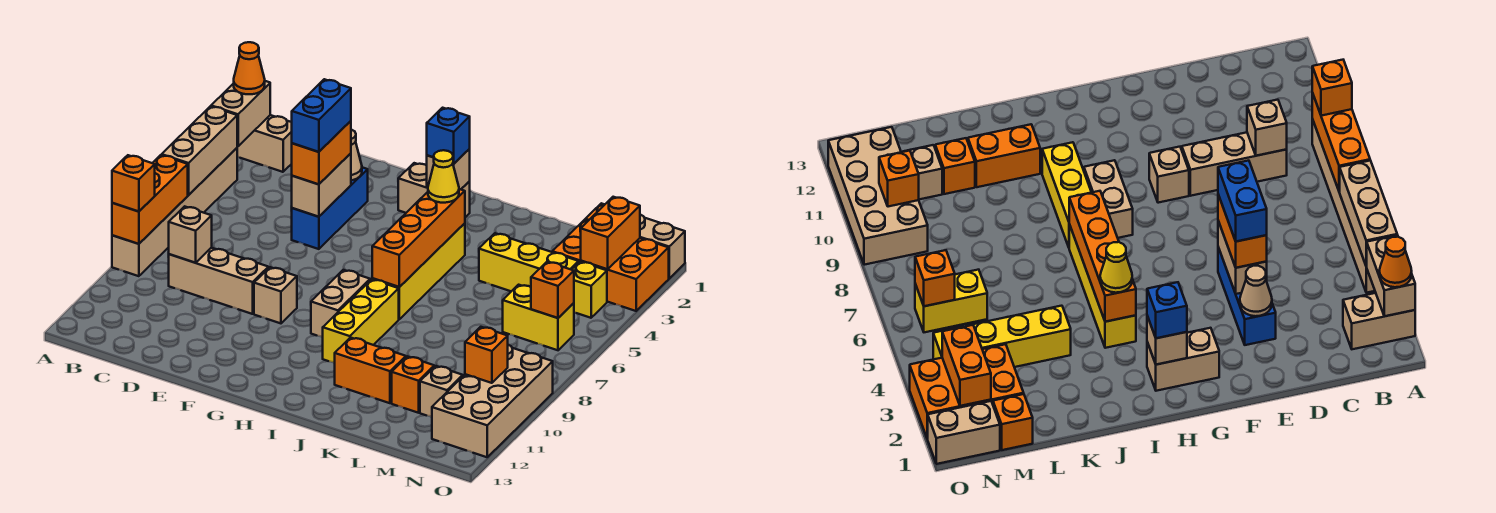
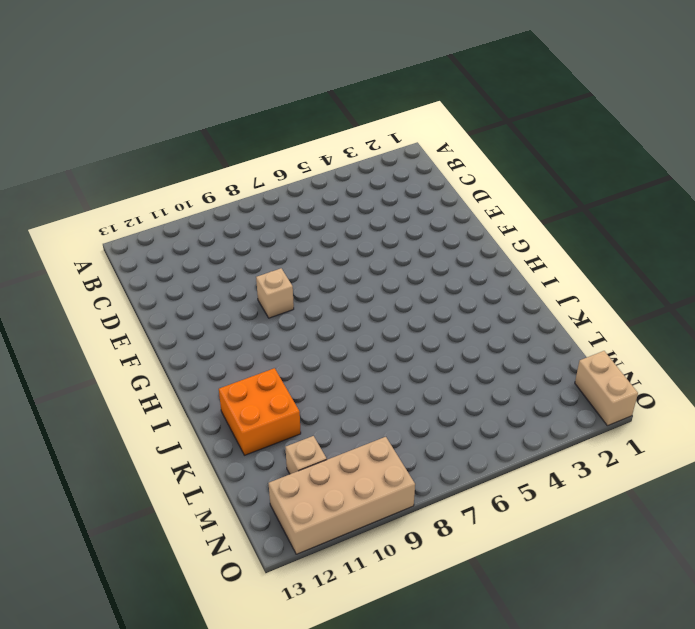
orange brick J11:K12 level 1 -> orange brick J11:K11 level 1
none -> tan brick A2:B2 level 1
none -> tan brick A4:A9 level 1
none -> tan brick C9:E9 level 1
none -> blue brick E3:E5 level 1

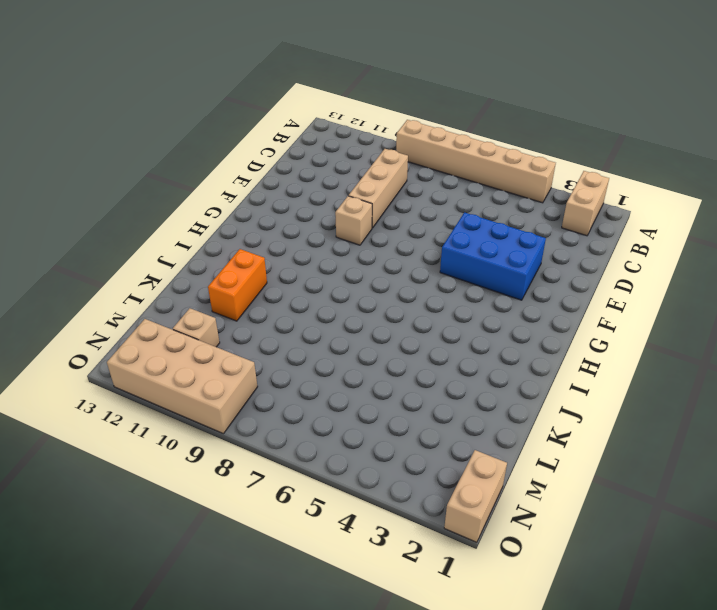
blue brick E3:F5 level 1 -> blue brick E3:E5 level 1
none -> tan brick G2:H2 level 1
none -> tan brick H8:H9 level 1
none -> yellow brick I4:I7 level 1
none -> yellow brick I8:I10 level 1

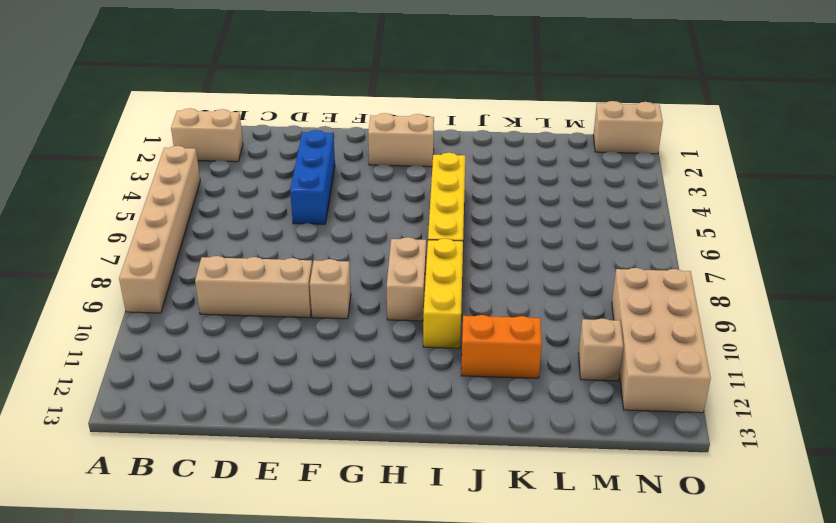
none -> yellow brick K4:M4 level 1
none -> orange brick L11 level 1
none -> orange brick M1 level 1
none -> orange brick M2:O3 level 1

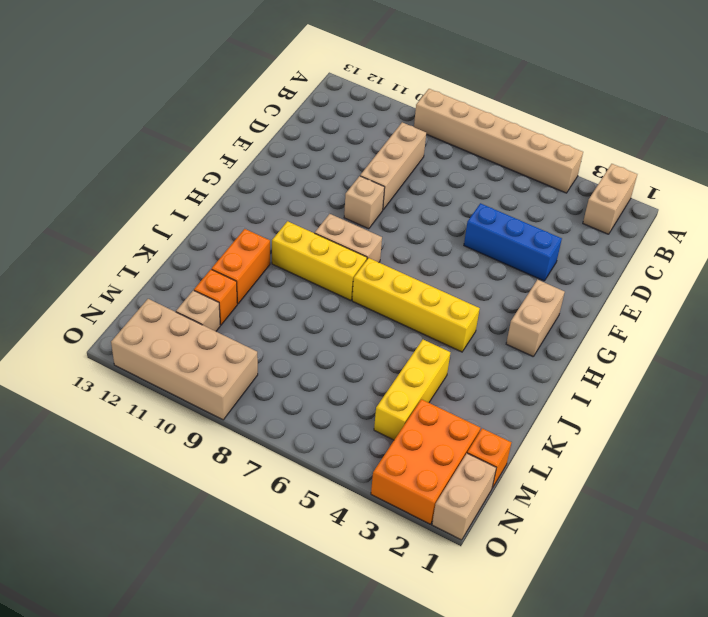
none -> yellow brick M6:N6 level 1
none -> yellow brick N4 level 1
none -> tan brick A2:A3 level 2
none -> tan brick A4:A6 level 2

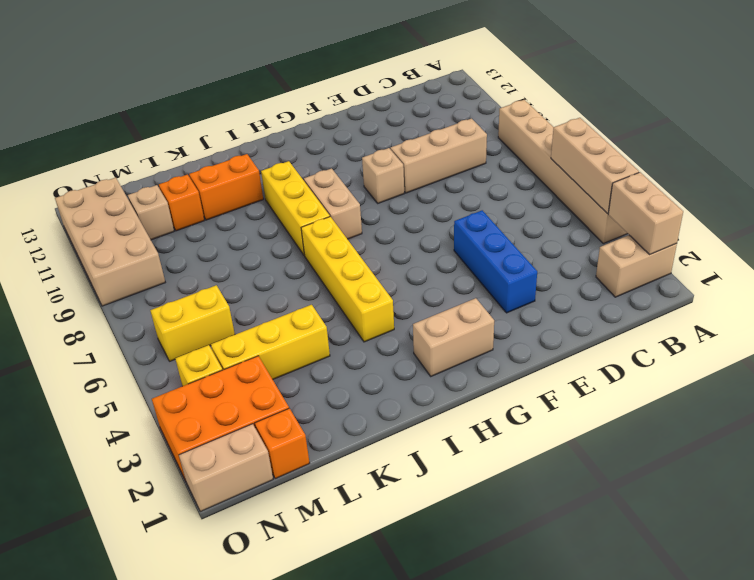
none -> orange brick A7:A9 level 2
none -> tan brick C9 level 2
none -> tan cone E3 level 2
none -> tan brick E4:E5 level 2

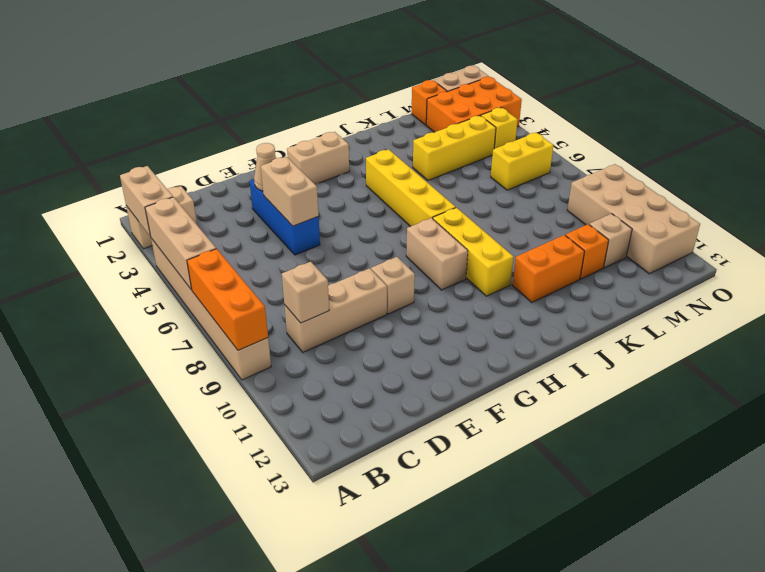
none -> tan brick H2 level 2
none -> orange brick I4:I7 level 2
none -> orange brick N2:N3 level 2
none -> orange brick N6 level 2

